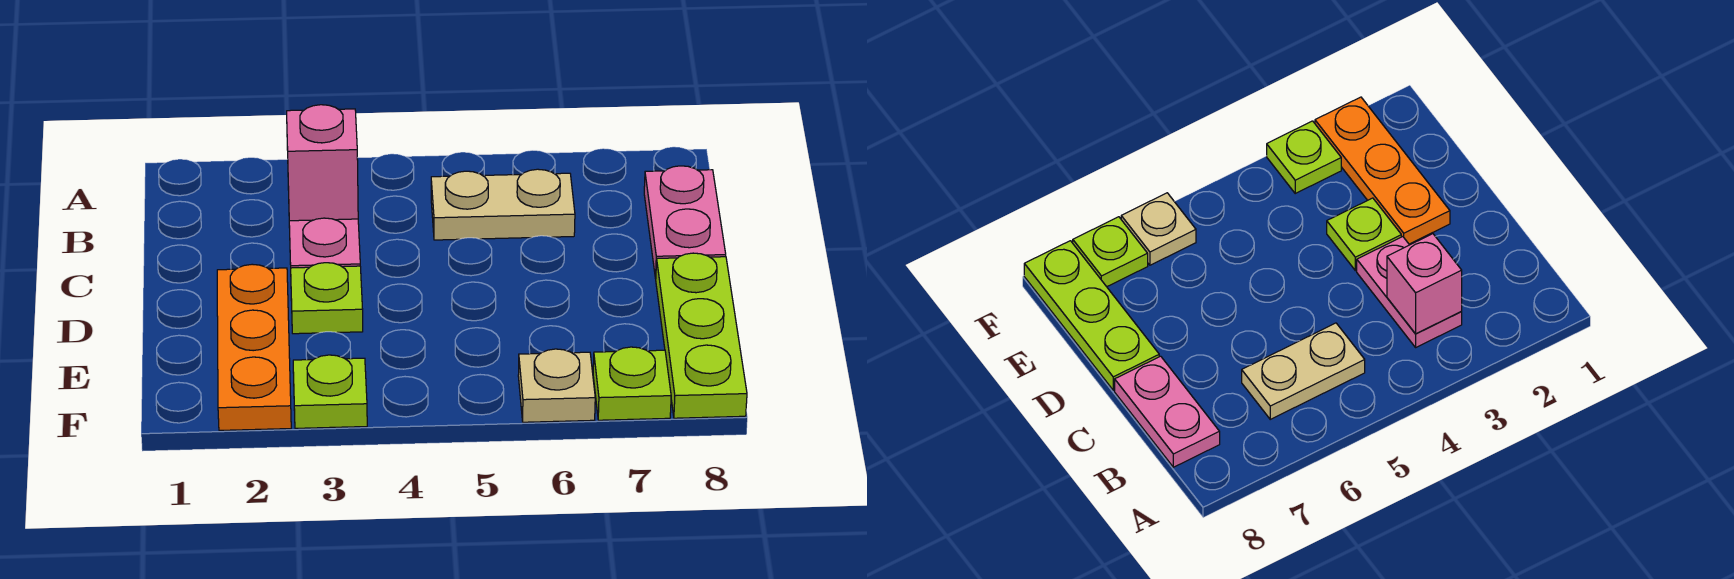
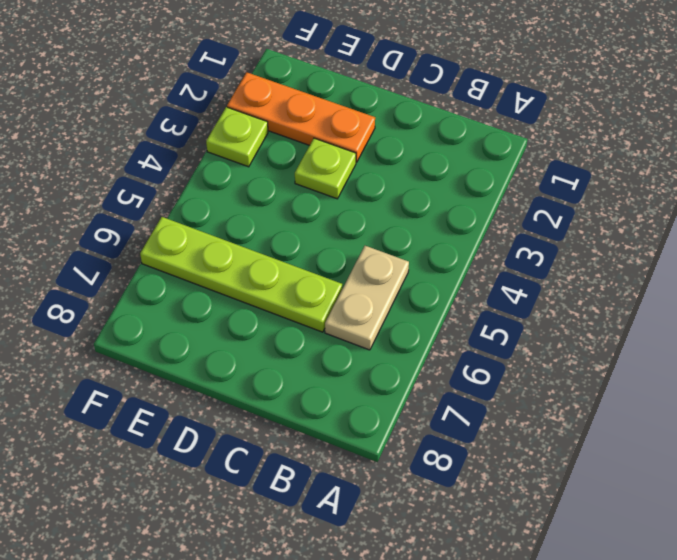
lime plate C6:F6 level 1 -> tan plate F6 level 1
none -> pink plate B3:C3 level 1
none -> pink plate B8:C8 level 1

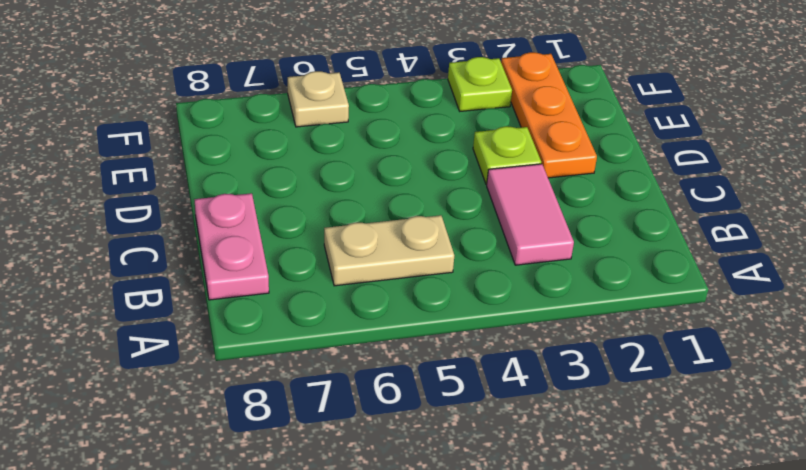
pink tile B3:C3 level 1 -> pink plate B3:C3 level 1
none -> lime plate D8:F8 level 1
none -> lime plate F7 level 1

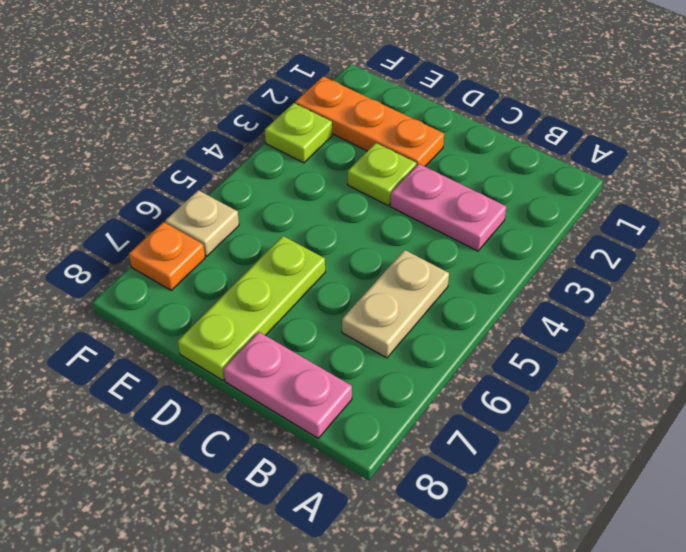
lime plate D6:D8 level 1 -> lime plate D8:F8 level 1
orange plate F7 level 1 -> lime plate F7 level 1
none -> pink brick B3 level 2

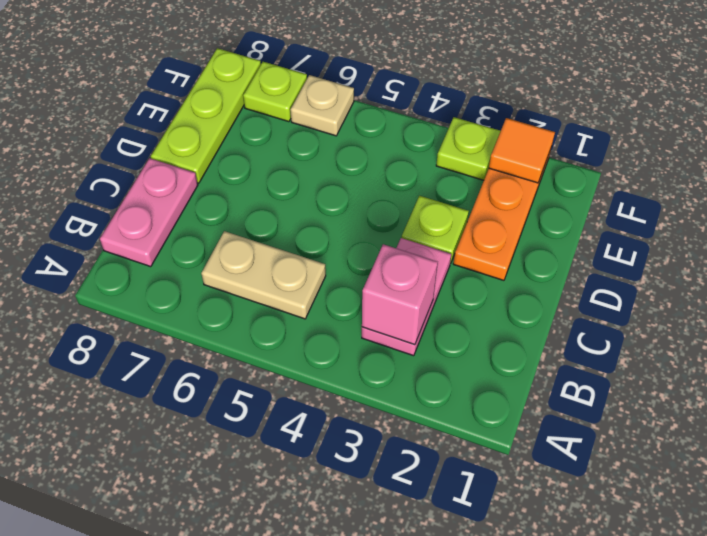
orange tile F2 level 2 -> none

